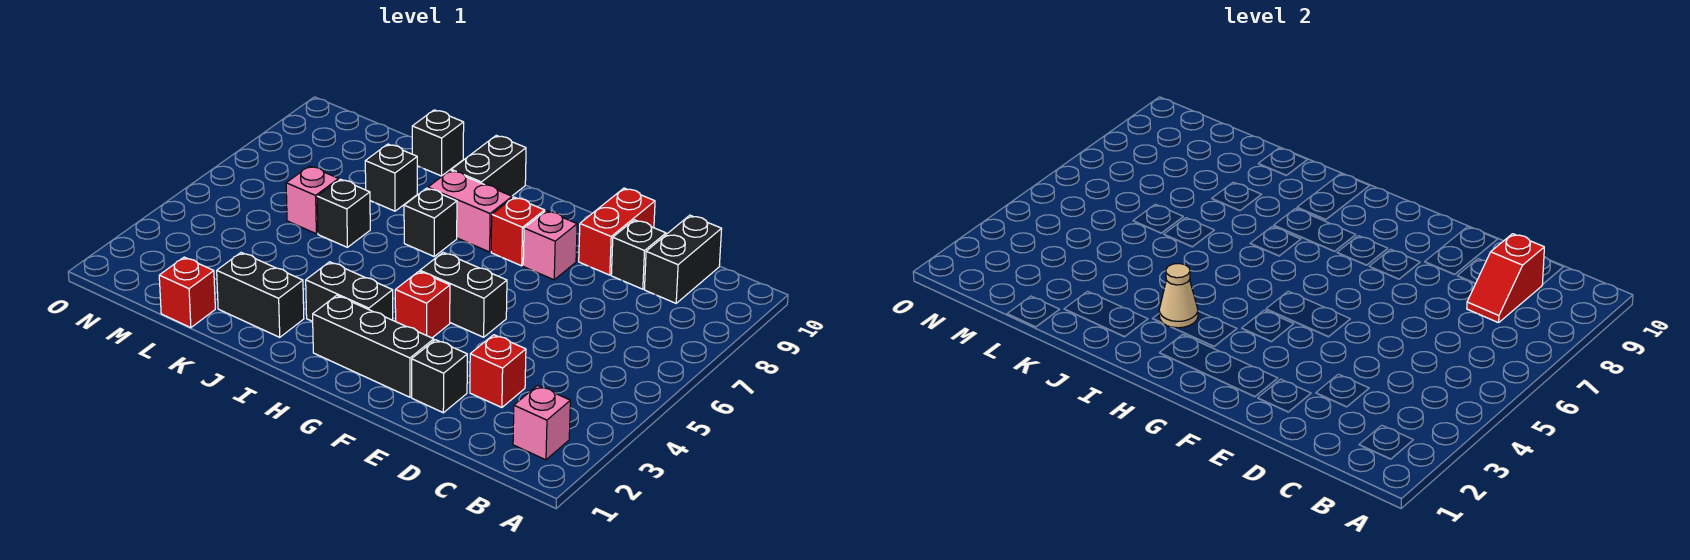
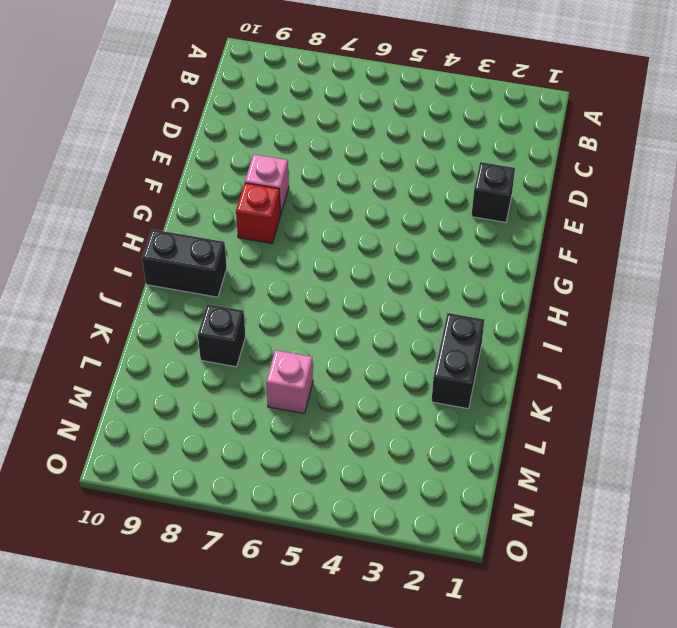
none -> pink brick B2 level 1
none -> black brick C9:C10 level 1
none -> red brick D3 level 1

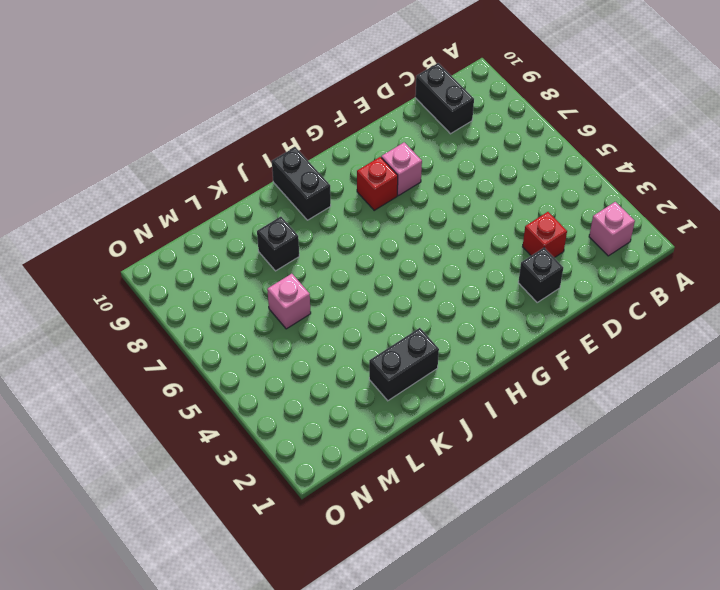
none -> black brick D9 level 1
none -> red brick E9:E10 level 1
none -> black brick F2:H2 level 1

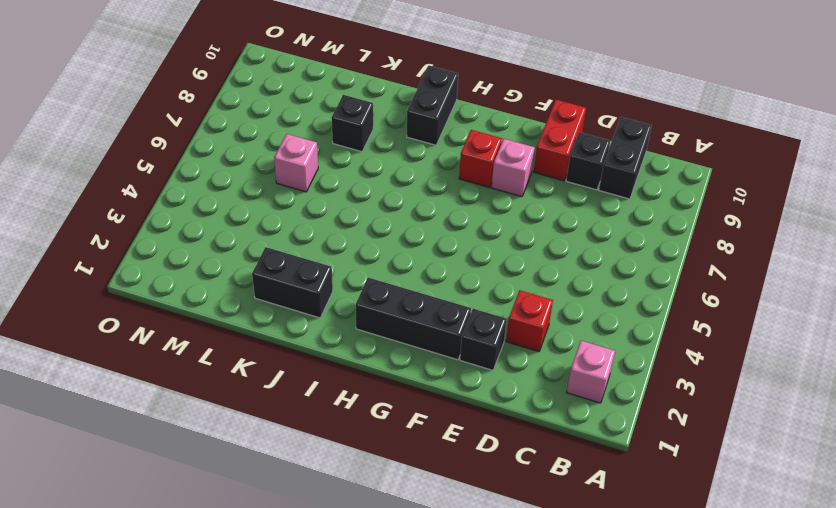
none -> black brick F5:G5 level 1
none -> red brick G4 level 1
none -> black brick H3:I3 level 1

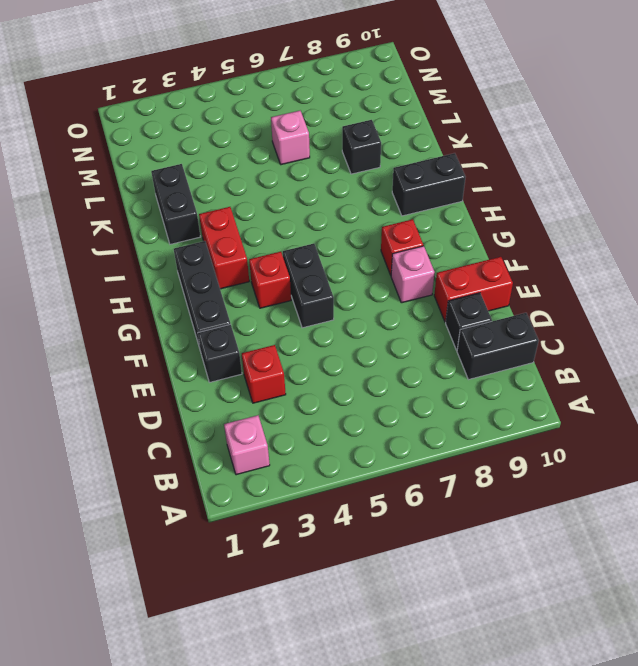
red brick H3:I3 level 1 -> black brick H3:I3 level 1
none -> pink brick H8:I8 level 1
none -> black brick I7 level 1
none -> black brick K6 level 1

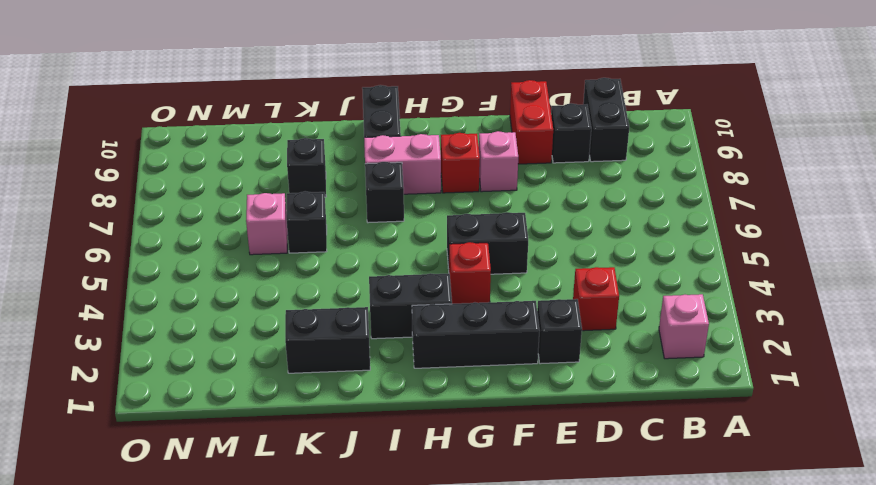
none -> black brick K10 level 1
none -> red brick L1 level 1
none -> red slope C8:C9 level 2 top 9

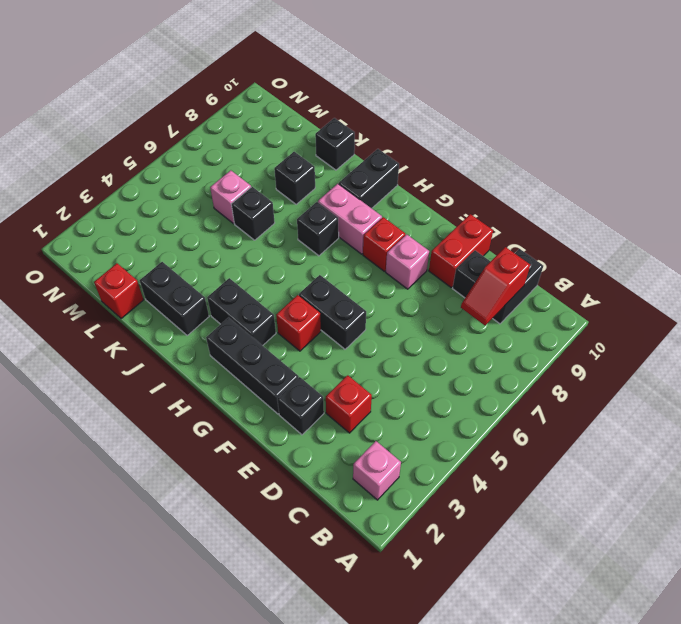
none -> tan cone I3 level 2

